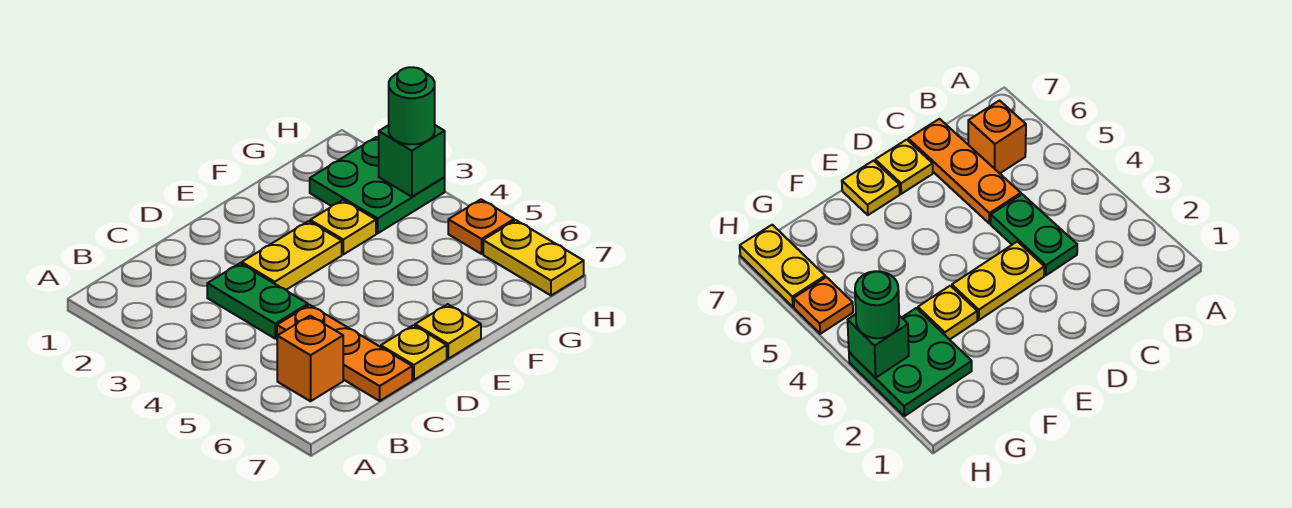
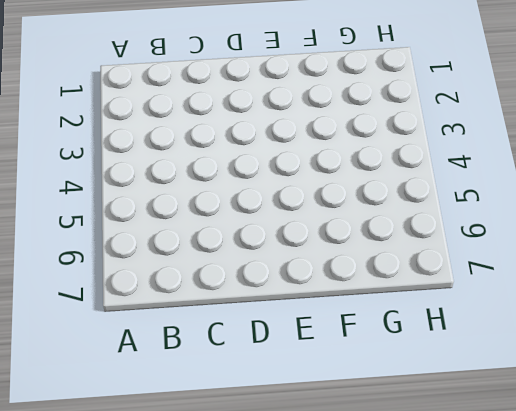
none -> orange brick B6 level 1
none -> green plate C3:C4 level 1
none -> orange plate C5:C7 level 1

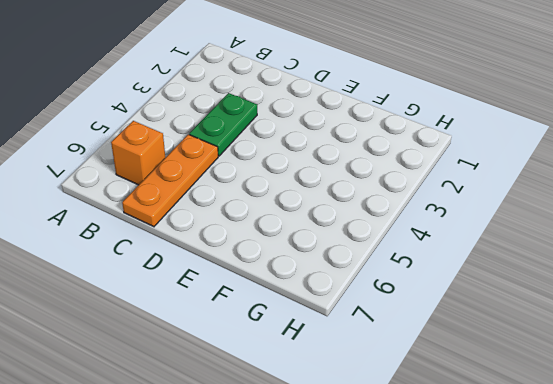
none -> yellow plate D3:E3 level 1
none -> yellow plate D7 level 1
none -> yellow plate E7 level 1

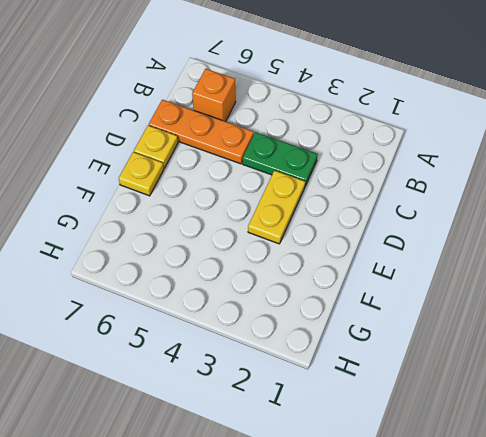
none -> yellow plate F3 level 1
none -> green plate G2:H3 level 1
none -> orange plate H5 level 1

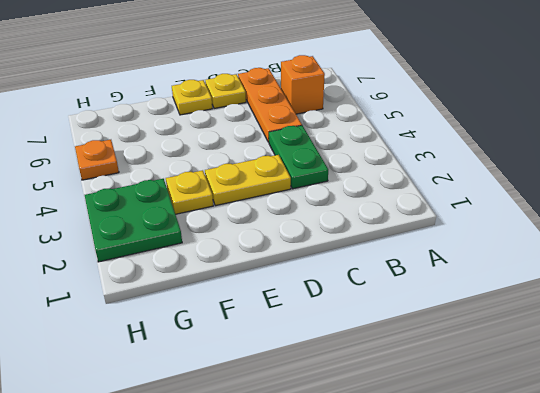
none -> yellow plate H6:H7 level 1
none -> green brick H3 level 2
none -> green round brick H3 level 3

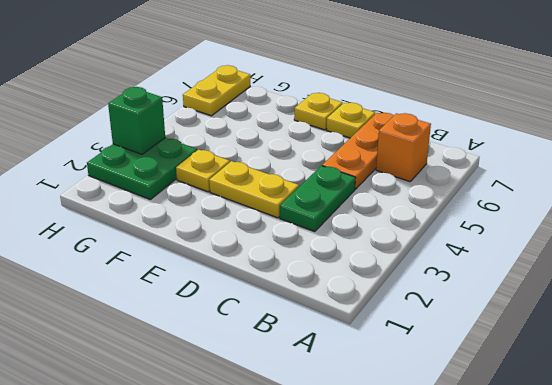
none -> orange plate H5 level 1
none -> green round brick H3 level 3

